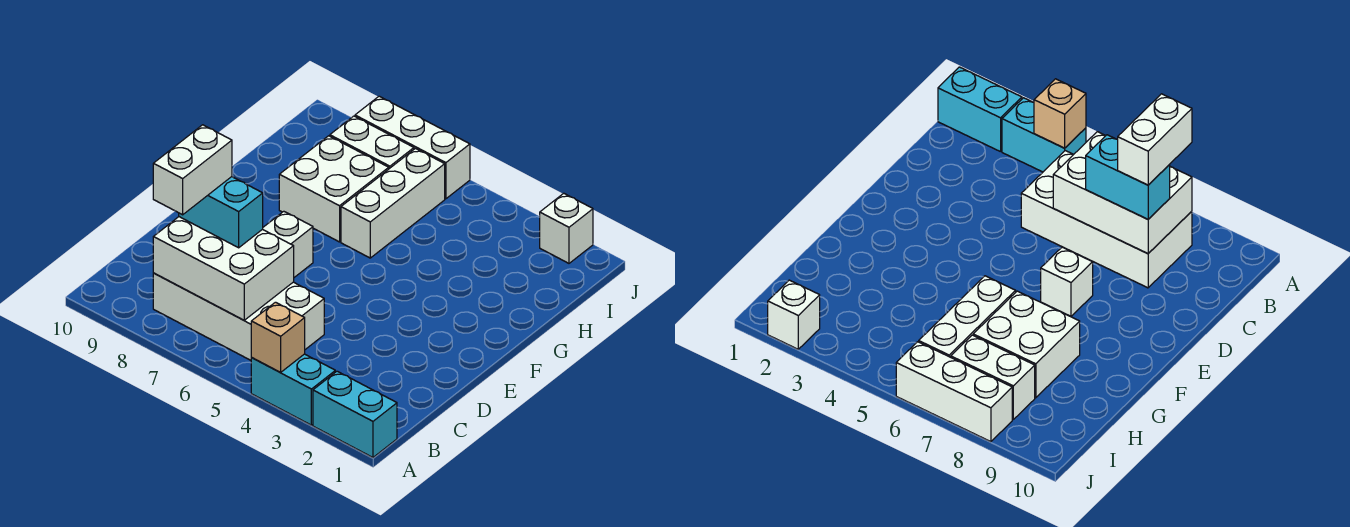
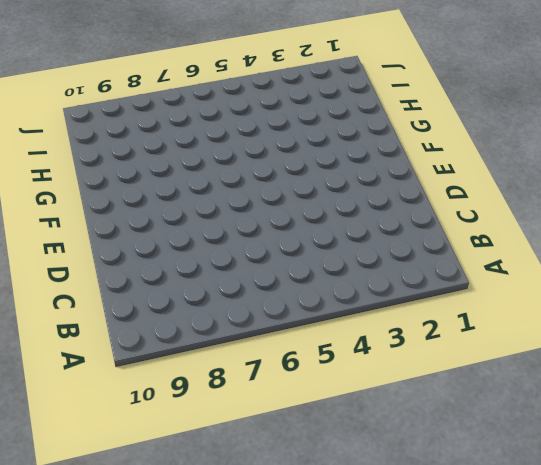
none -> cyan brick A1:A2 level 1
none -> cyan brick A3:A4 level 1
none -> white brick B5:C8 level 1

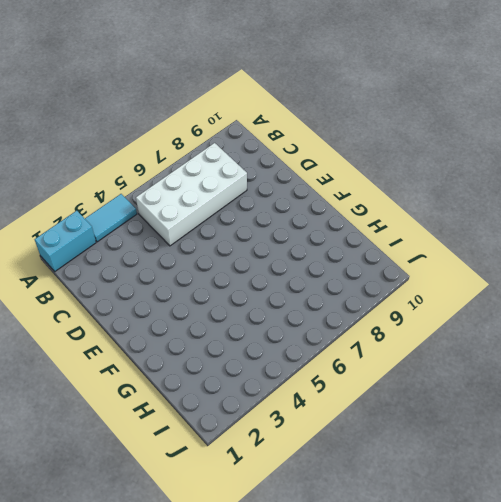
cyan tile A3:A4 level 1 -> cyan brick A3:A4 level 1
none -> white brick E7 level 1
none -> white brick G6:I6 level 1
none -> white brick G7:H8 level 1

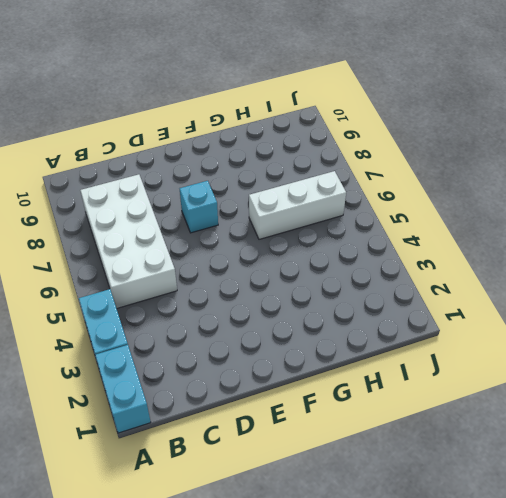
cyan brick E7 level 1 -> white brick E7 level 1
none -> white brick G7:H8 level 1
none -> white brick I7:I8 level 1
none -> white brick J2 level 1

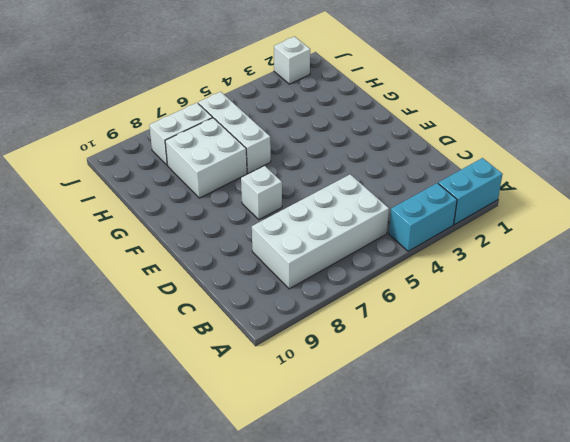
none -> white brick J6:J8 level 1
none -> tan brick A4 level 2
none -> white brick B6:C8 level 2

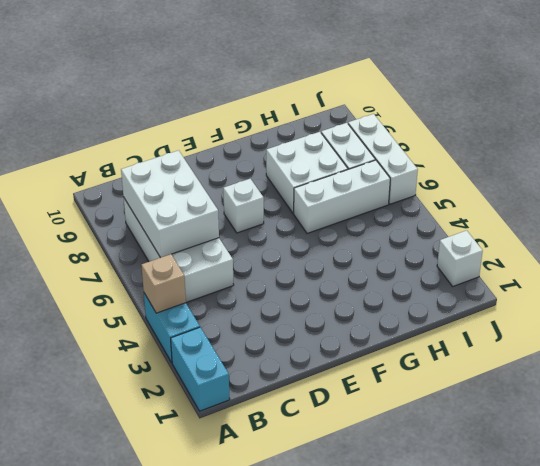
none -> cyan brick C7:C8 level 3
none -> white brick B8:C8 level 4

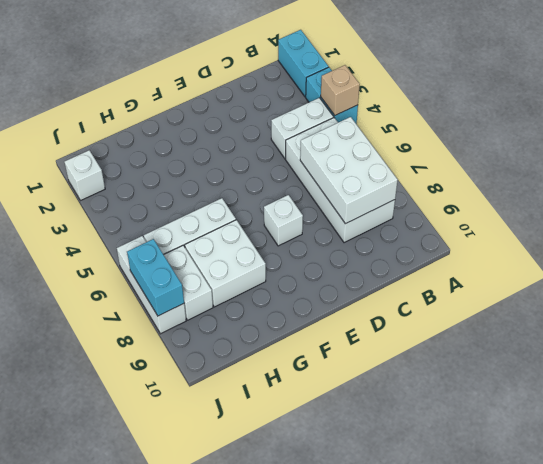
white brick B4:C4 level 1 -> white brick B8:C8 level 4
cyan brick J7:J8 level 2 -> cyan brick C7:C8 level 3

